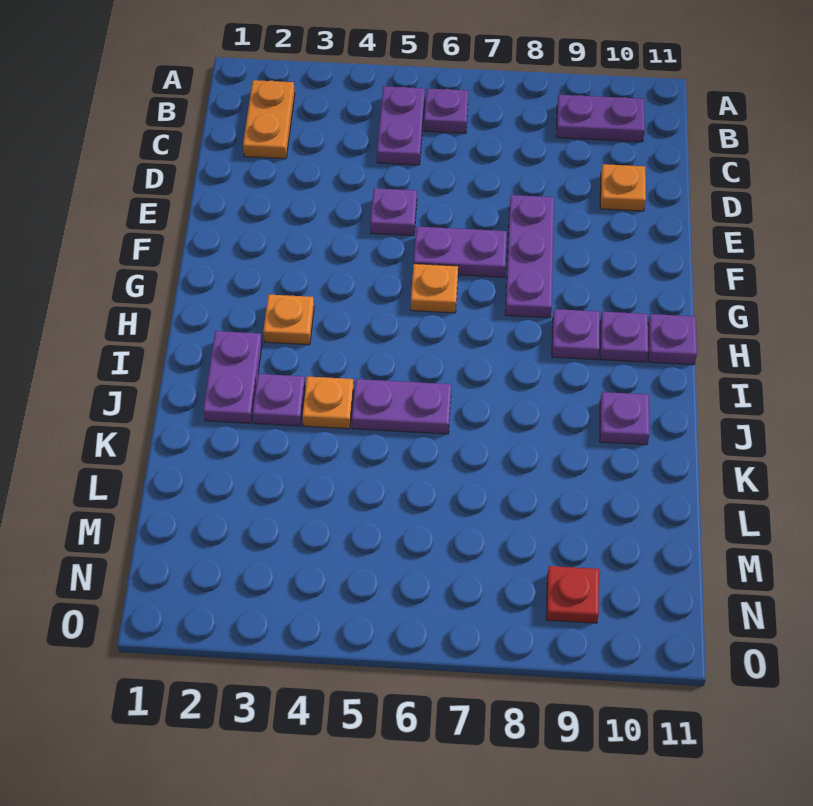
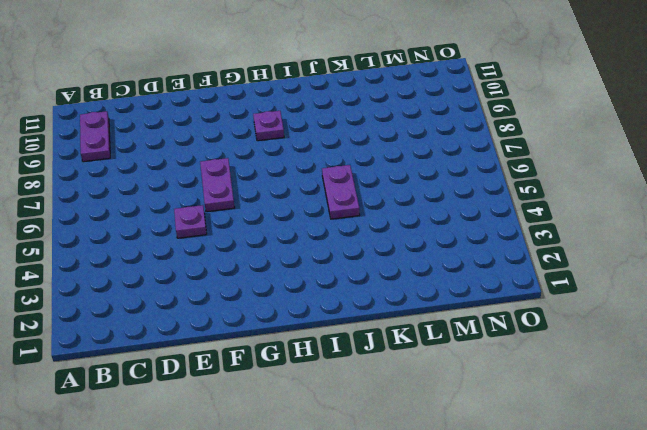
none -> orange plate B2:C2 level 1
none -> purple plate B5:C5 level 1
none -> purple plate B6 level 1

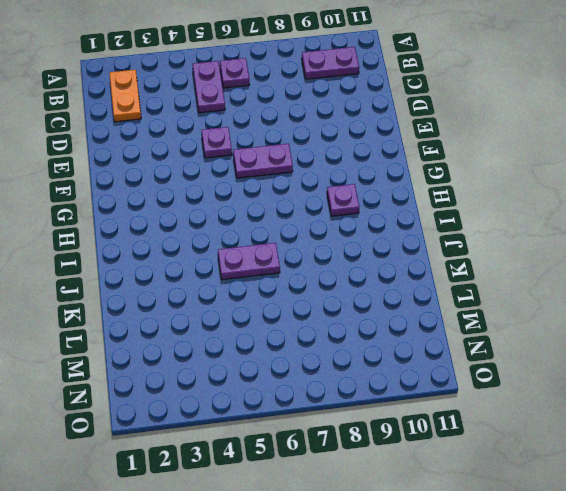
none -> orange plate D10 level 1
none -> purple plate E8:G8 level 1
none -> orange plate G6 level 1

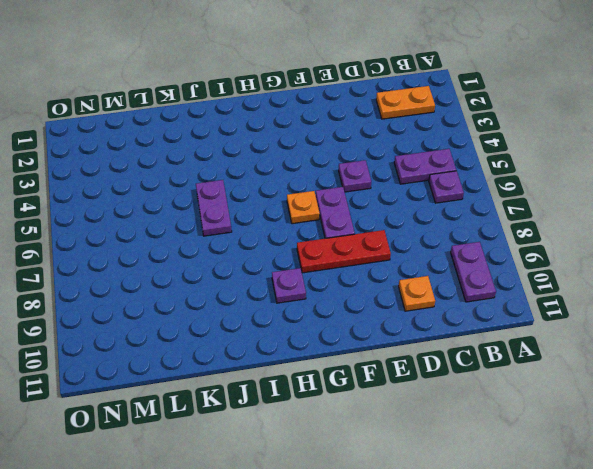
red plate E8:G8 level 1 -> purple plate E8:G8 level 1
none -> orange plate H3 level 1
none -> purple plate H10 level 1
none -> purple plate H11 level 1

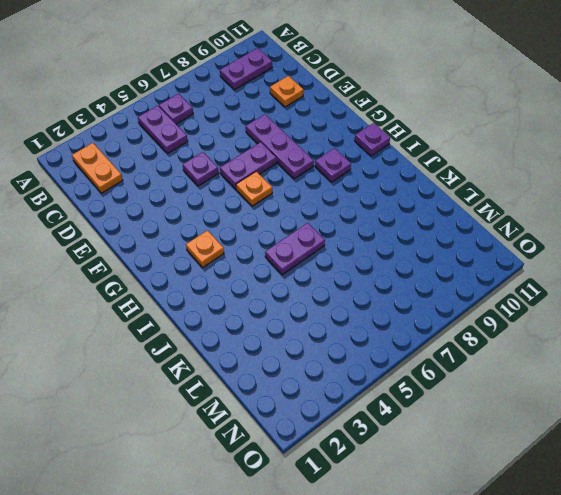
none -> purple plate H10 level 1
none -> purple plate I2:J2 level 1
none -> purple plate J3 level 1

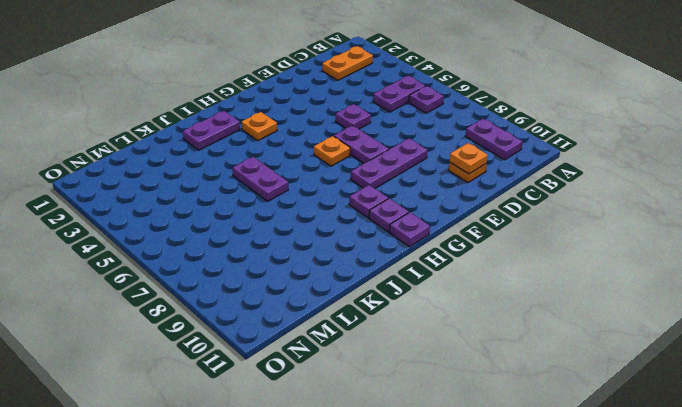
orange plate D10 level 2 -> orange plate J4 level 1
none -> purple plate J3 level 1
none -> purple plate J10 level 1
none -> red plate N9 level 1

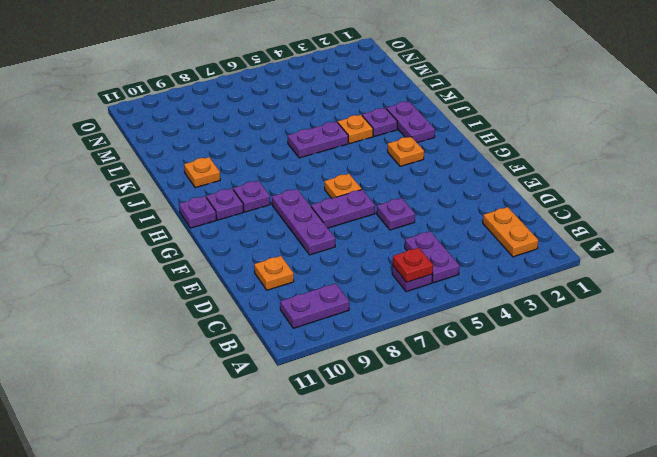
red plate B6 level 2 -> red plate N9 level 1
orange plate J10 level 1 -> purple plate J10 level 1

